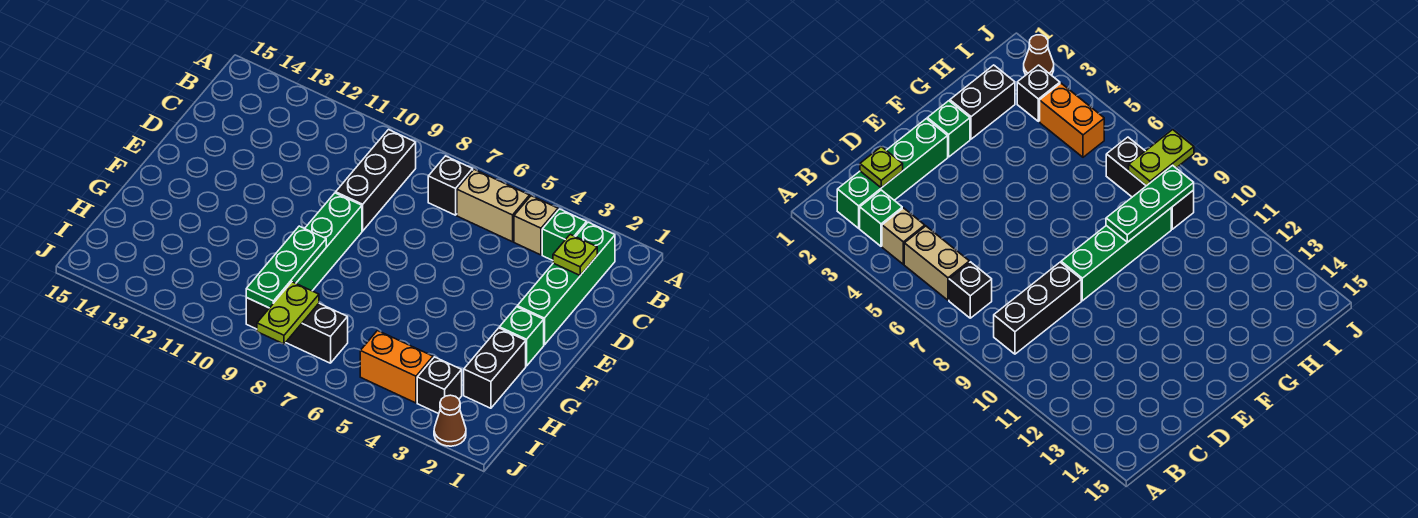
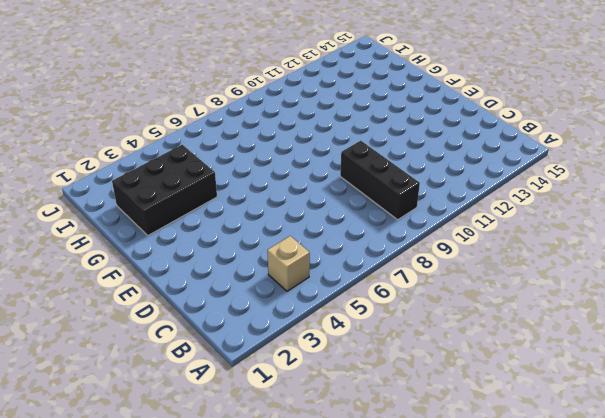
black brick G2:H4 level 1 -> black brick G2:H2 level 1
none -> green brick B2:E2 level 1
none -> green brick B3 level 1
none -> tan brick B5:B6 level 1

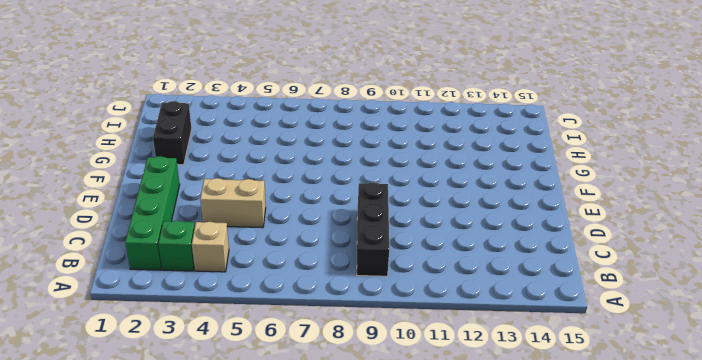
tan brick D4:D5 level 1 -> tan brick B5:B6 level 1
none -> black brick B7 level 1
none -> green brick E9:H9 level 1
none -> green brick F2 level 1

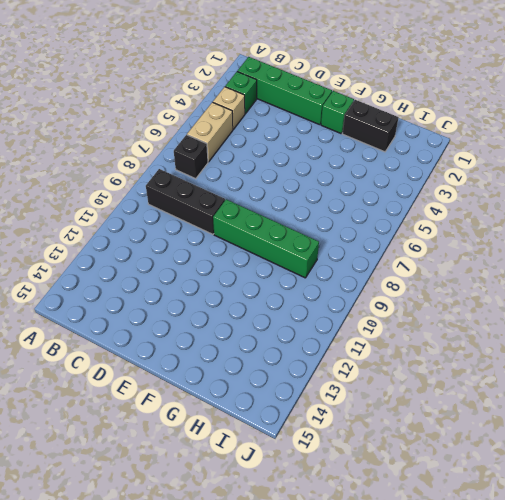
none -> black brick I3 level 1
none -> orange brick I4:I5 level 1
none -> black brick I7:I9 level 1

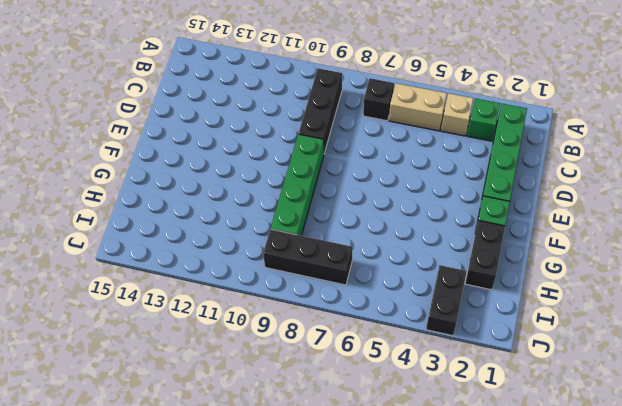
black brick I3:J3 level 1 -> black brick I3 level 1
none -> orange brick I4:I5 level 1
none -> brown cone J2 level 1
none -> lime plate C2 level 2

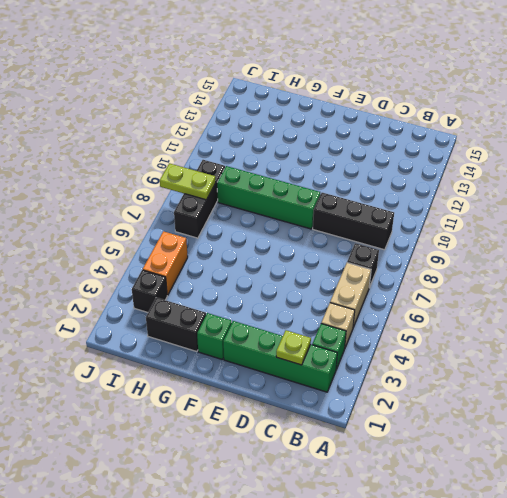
none -> brown cone J2 level 1
none -> green plate G9:I9 level 2

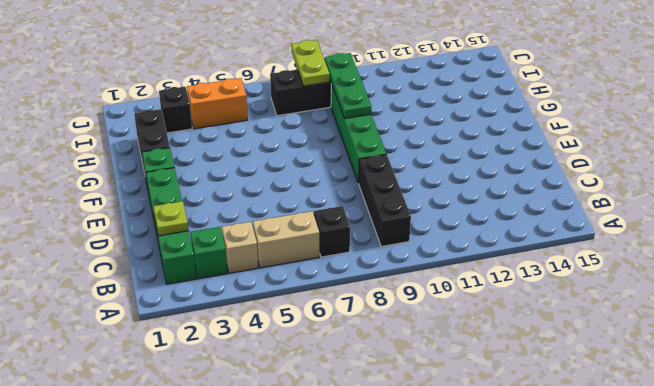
none -> brown cone J2 level 1

